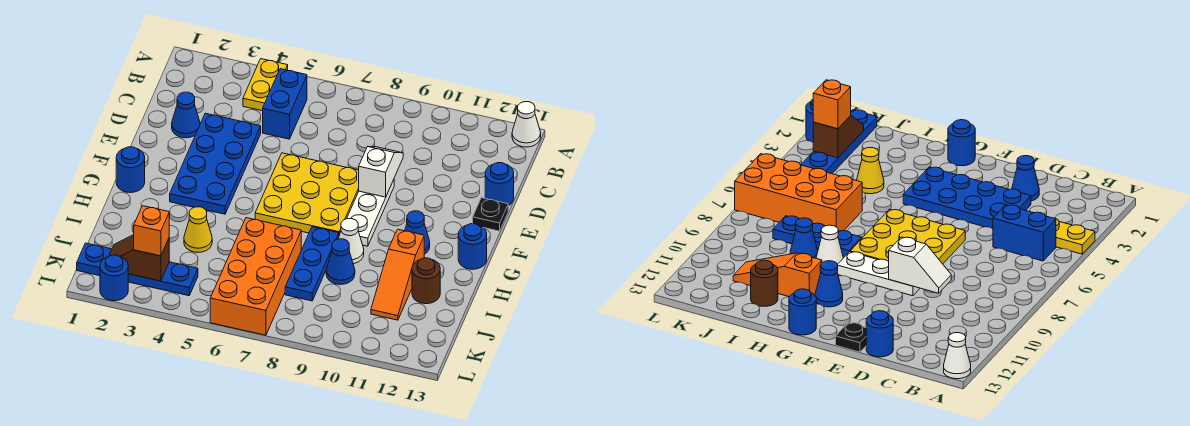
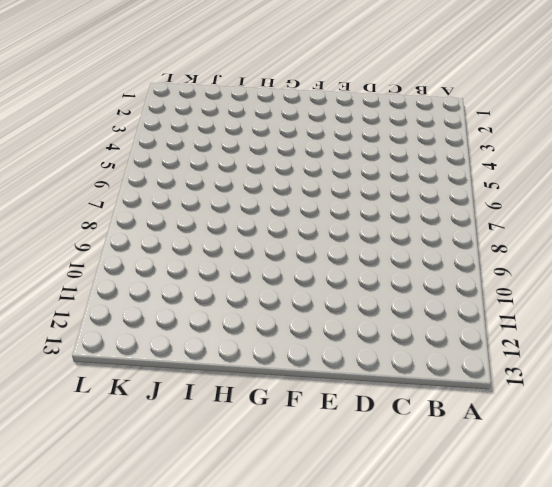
none -> yellow plate A4:B4 level 1
none -> white cone A13 level 1
none -> blue brick B5:C5 level 1

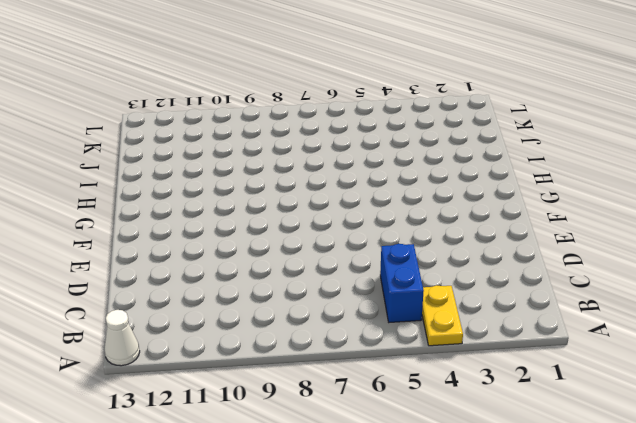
none -> blue cone D2 level 1
none -> blue plate D3:G4 level 1
none -> blue round brick D13 level 1

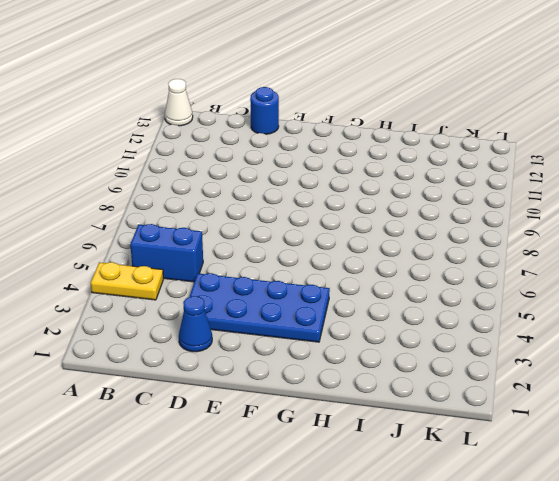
none -> yellow plate E6:G8 level 1
none -> white plate E9:G9 level 1
none -> black plate E13 level 1

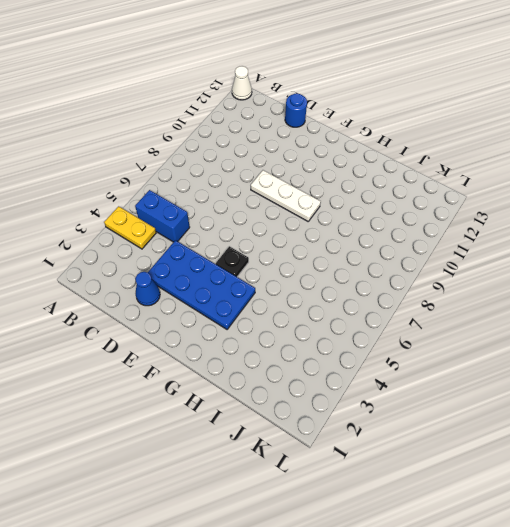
black plate F5 level 1 -> black plate E13 level 1
none -> yellow plate E6:G8 level 1
none -> blue round brick G1 level 1
none -> blue cone G11 level 1

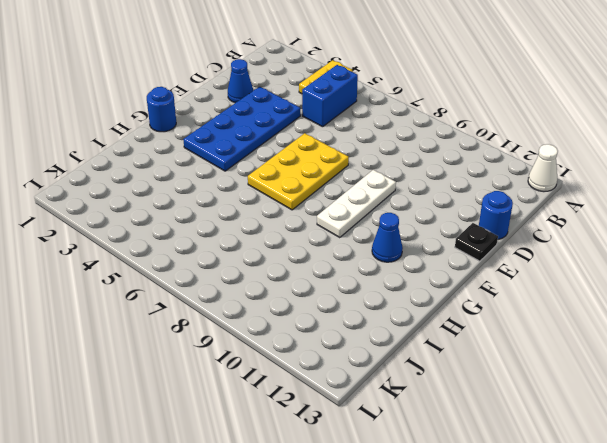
yellow plate E6:G7 level 1 -> yellow plate E6:G8 level 1
none -> blue round brick G13 level 1
none -> blue plate H8:J8 level 1
none -> white cone H9 level 1

